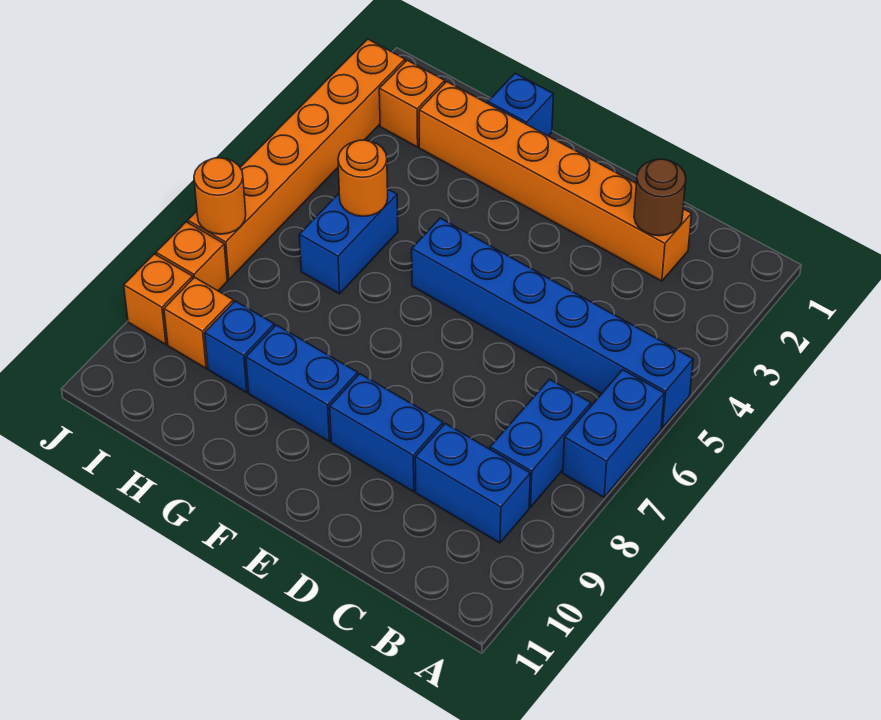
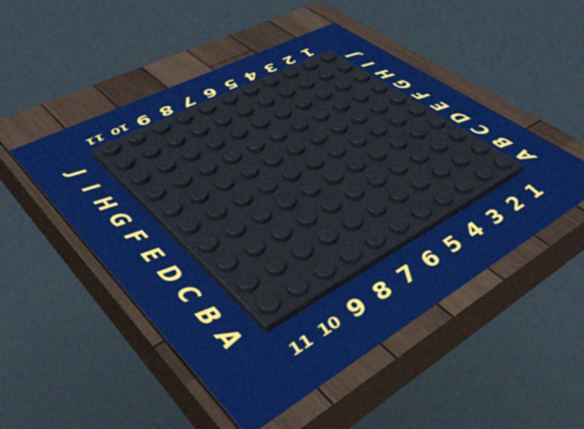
none -> blue brick A5:F5 level 1
none -> blue brick A6:A7 level 1
none -> blue brick B7:B8 level 1

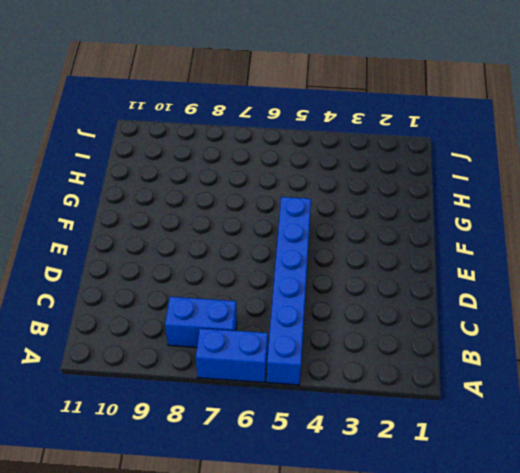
none -> blue brick B9:C9 level 1
none -> orange brick C2:H2 level 1
none -> blue brick D9:E9 level 1

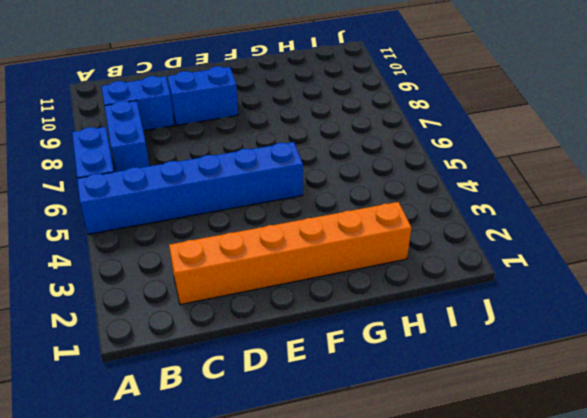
none -> blue brick F9:G9 level 1
none -> blue brick G1 level 1
none -> blue brick H5:H6 level 1

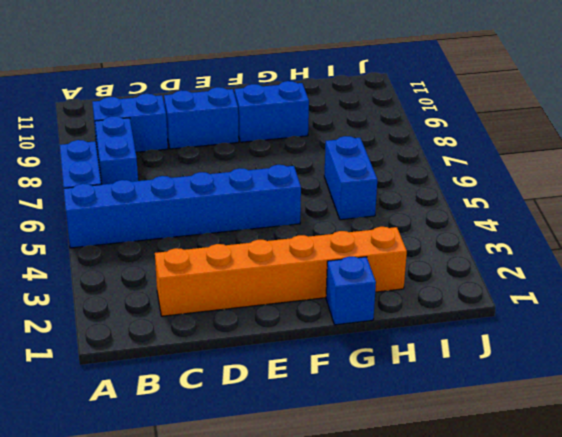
none -> blue brick H9 level 1
none -> orange brick I2 level 1
none -> orange brick I9 level 1

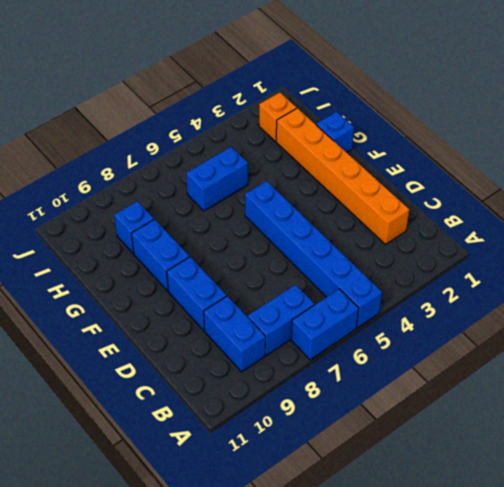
none -> orange brick I9 level 1
none -> orange brick J2:J7 level 1
none -> orange brick J8 level 1

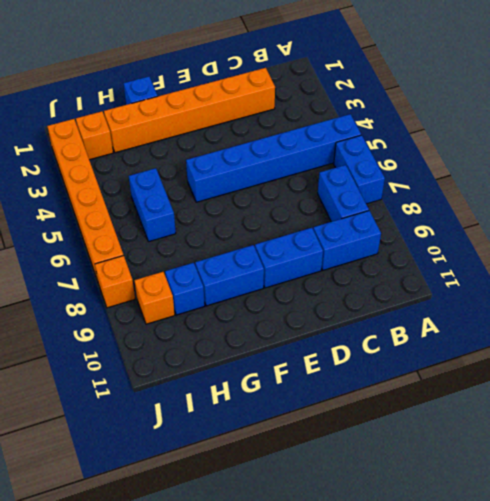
none -> orange brick J9 level 1
none -> brown round brick C2 level 2
none -> orange round brick H5 level 2

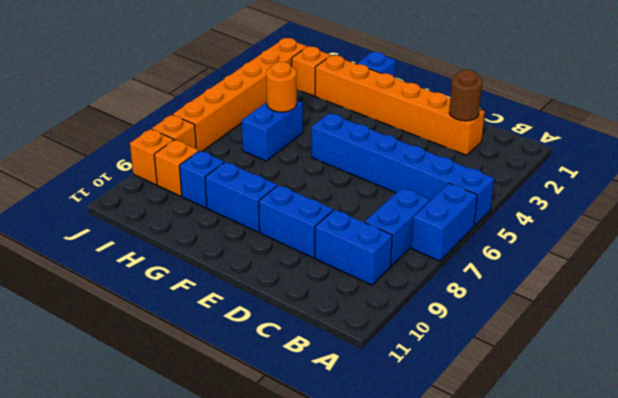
none -> orange round brick J7 level 2

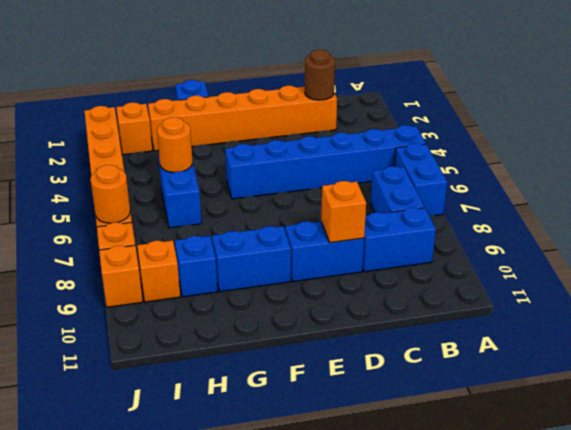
orange brick D9 level 2 -> none

